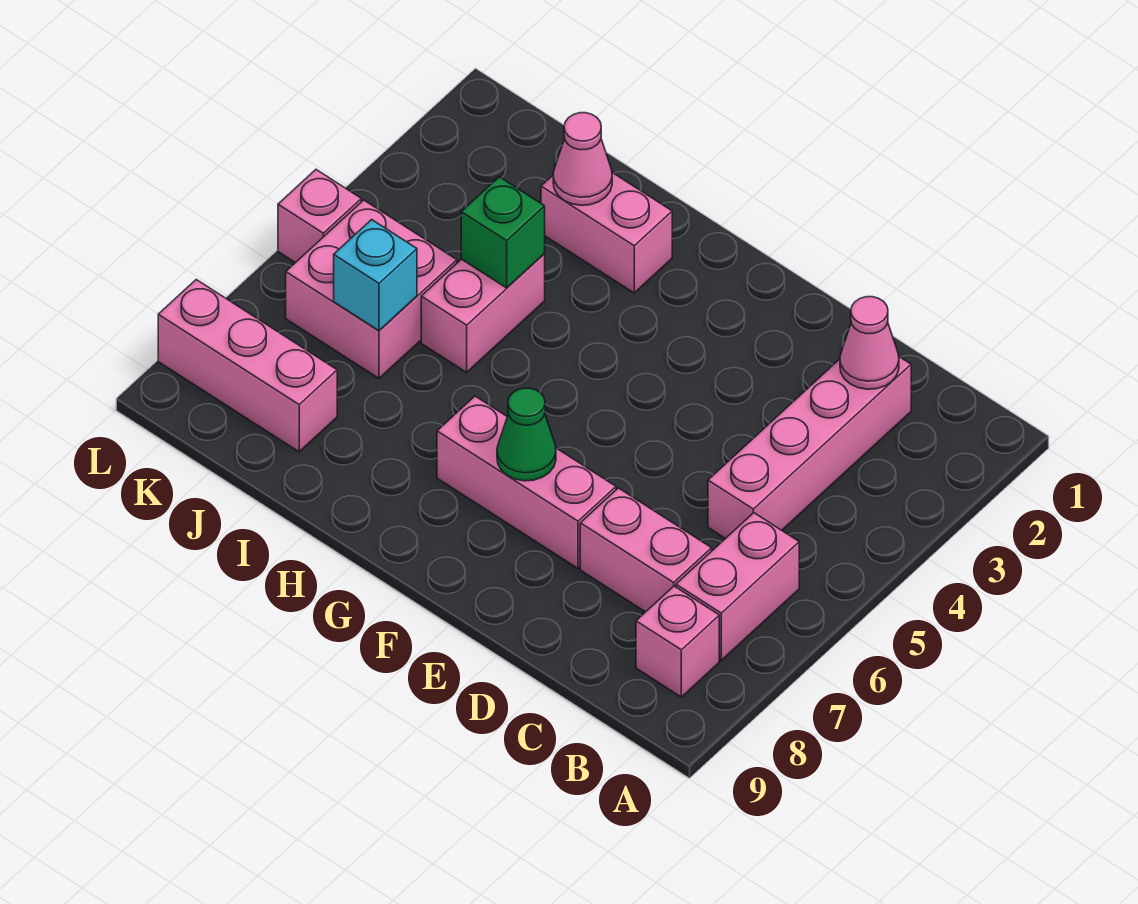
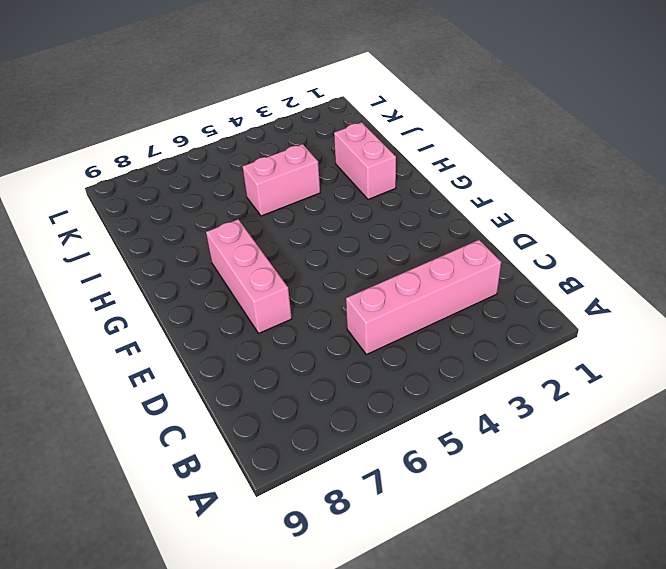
none -> pink brick B6:B7 level 1
none -> pink brick B8 level 1
none -> pink brick C7:D7 level 1

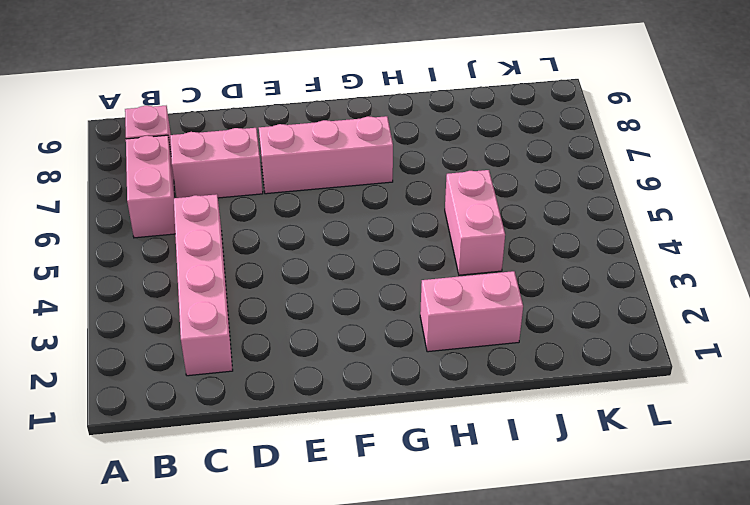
none -> pink brick J5:K6 level 1
none -> pink brick J8:L8 level 1
none -> pink brick L5 level 1

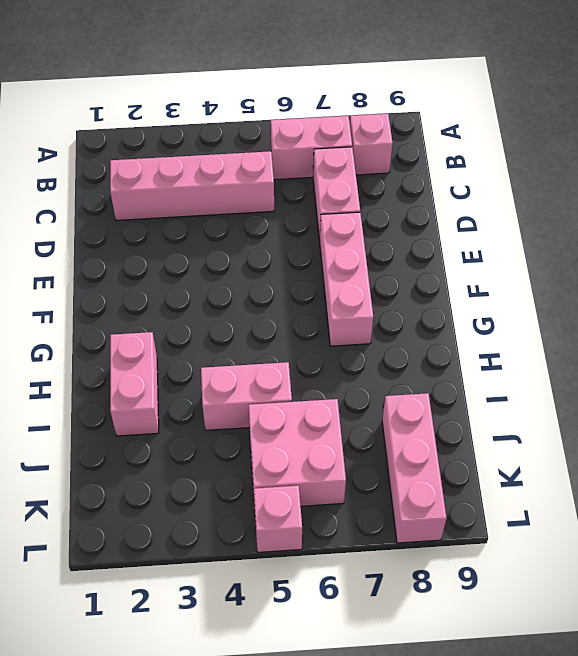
none -> pink cone C2 level 2
none -> green cone F7 level 2
none -> pink cone I2 level 2

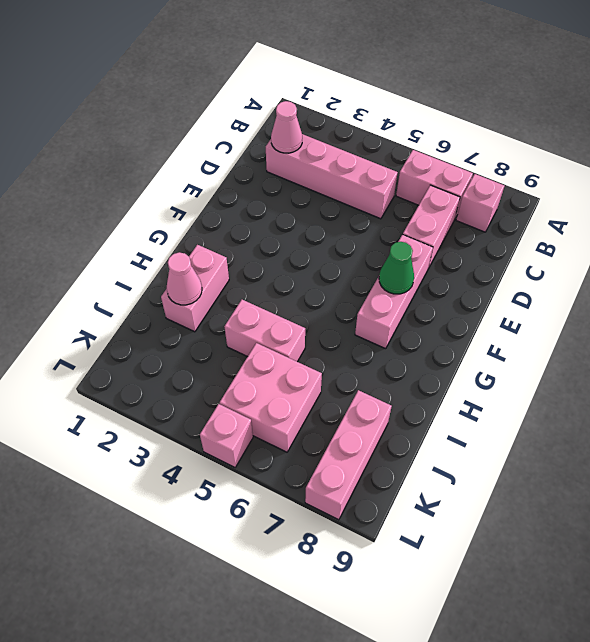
none -> green brick I4 level 2
none -> cyan brick J6 level 2

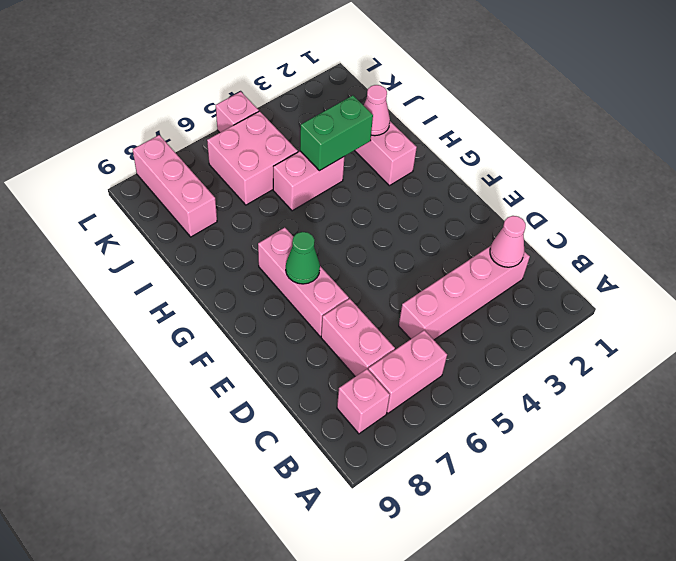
green brick I3:I4 level 2 -> green brick I4 level 2
none -> cyan brick J6 level 2

